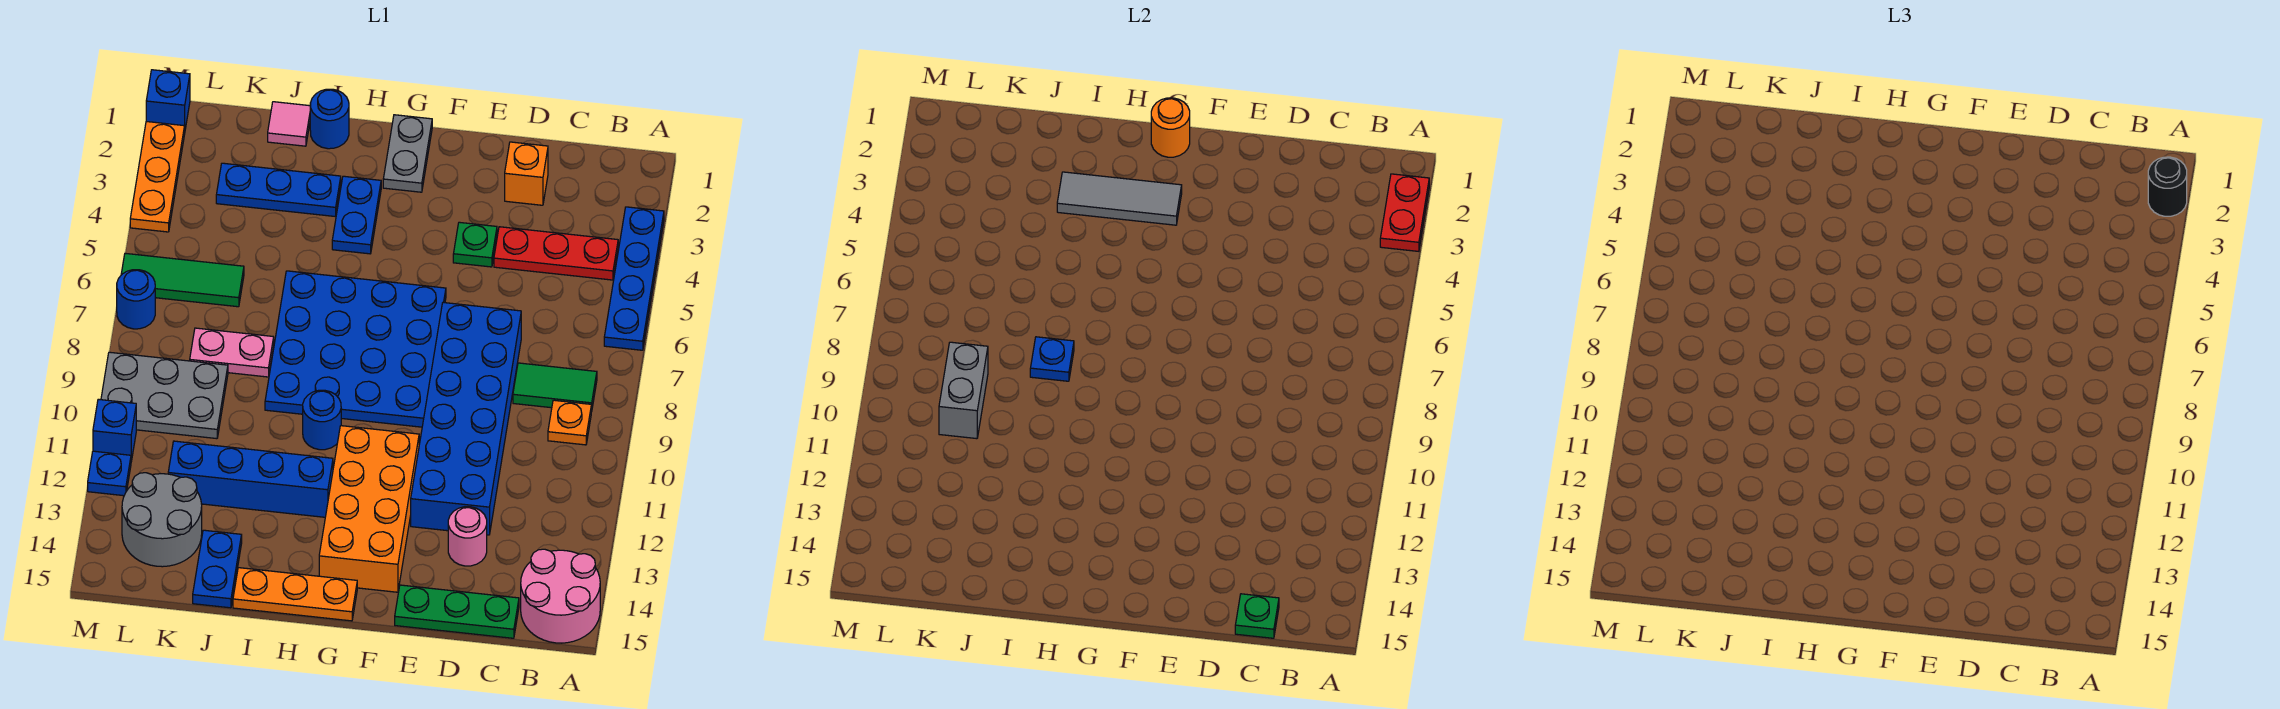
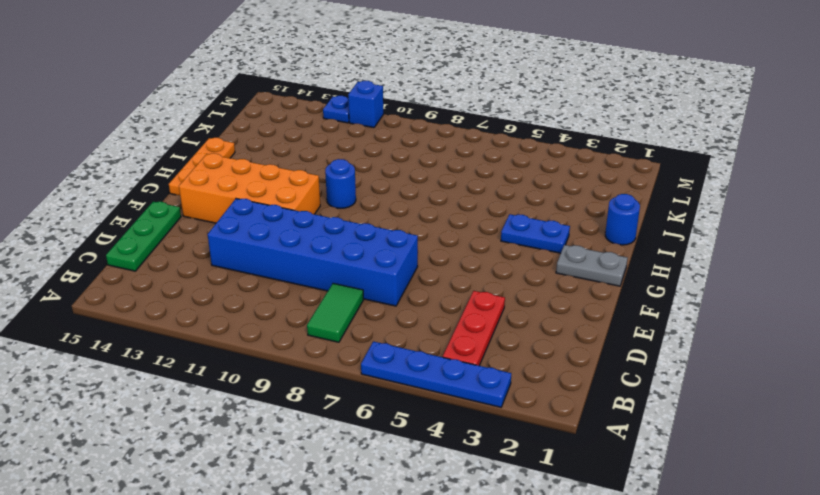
none -> pink round brick A14:B15 level 1
none -> orange plate B9 level 1
none -> orange brick D2 level 1
none -> pink round brick D13 level 1

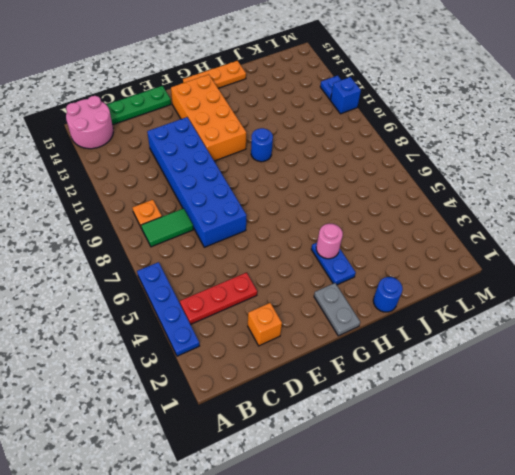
pink round brick H4 level 2 -> pink round brick D13 level 1
none -> green plate E4 level 1
none -> blue plate F6:I9 level 1
none -> blue brick H12:K12 level 1
none -> blue plate I3:K3 level 1

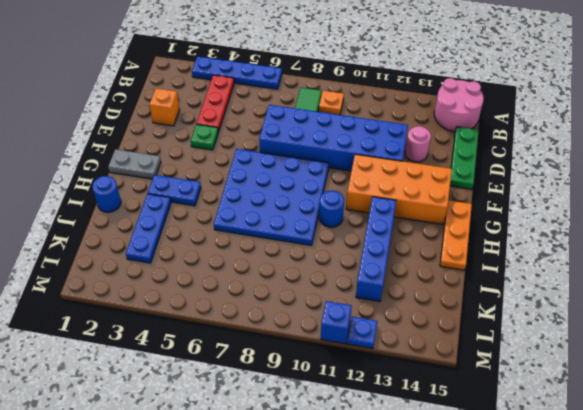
none -> pink tile J1 level 1
none -> pink plate J8:K8 level 1
none -> blue plate J14:J15 level 1
none -> green tile K6:M6 level 1

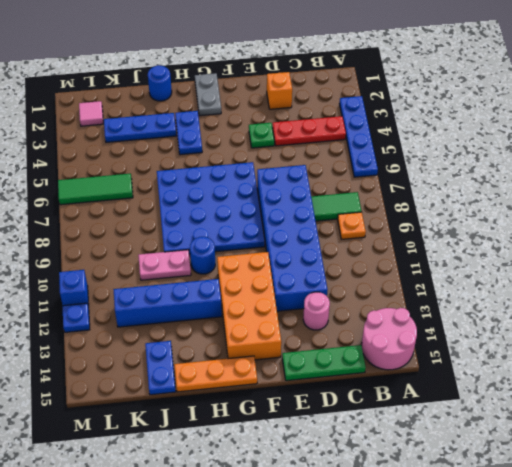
pink plate I10:J10 level 1 -> pink plate J8:K8 level 1
pink tile L2 level 1 -> pink tile J1 level 1
none -> grey plate K9:M10 level 1
none -> grey round brick K13:L14 level 1
none -> blue brick M1 level 1
none -> orange plate M2:M4 level 1

